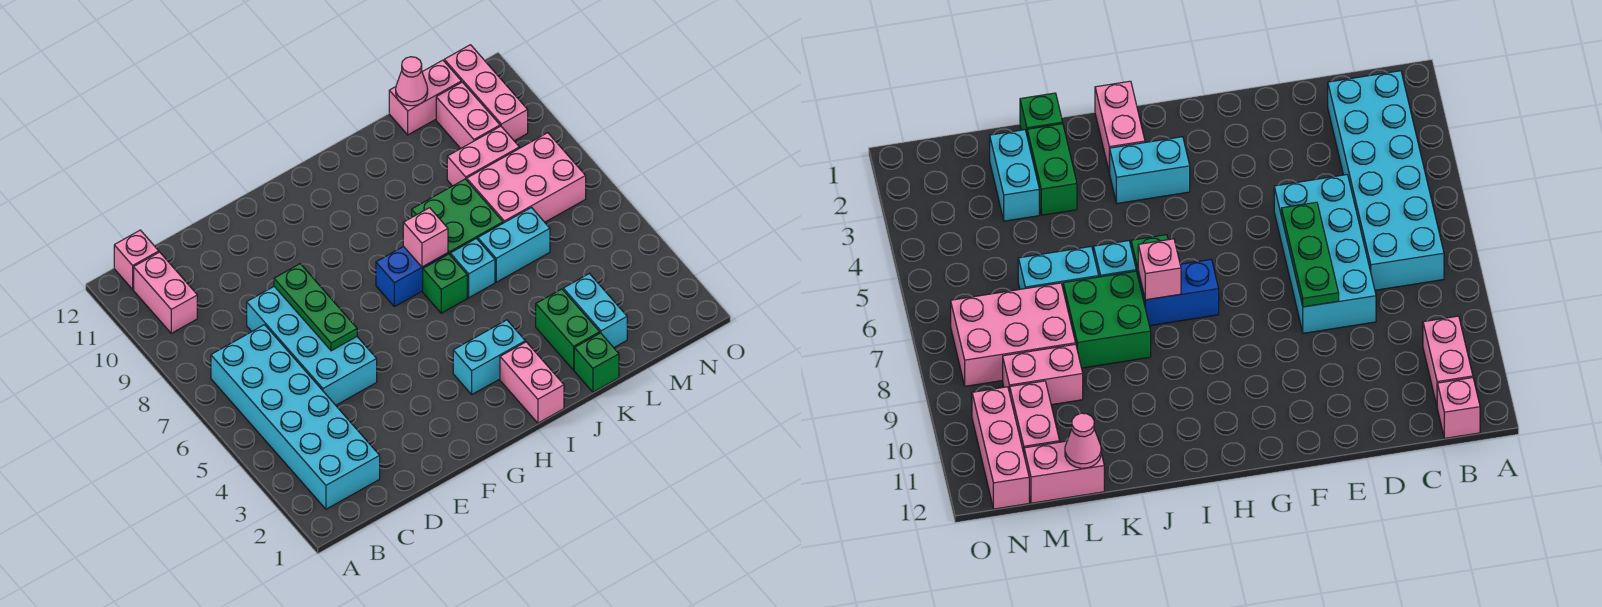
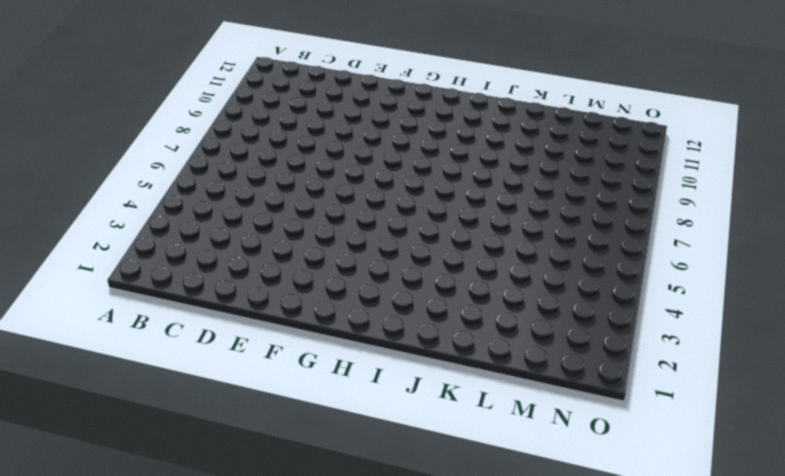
none -> cyan brick B2:C7 level 1
none -> pink brick B10:B11 level 1
none -> pink brick B12 level 1

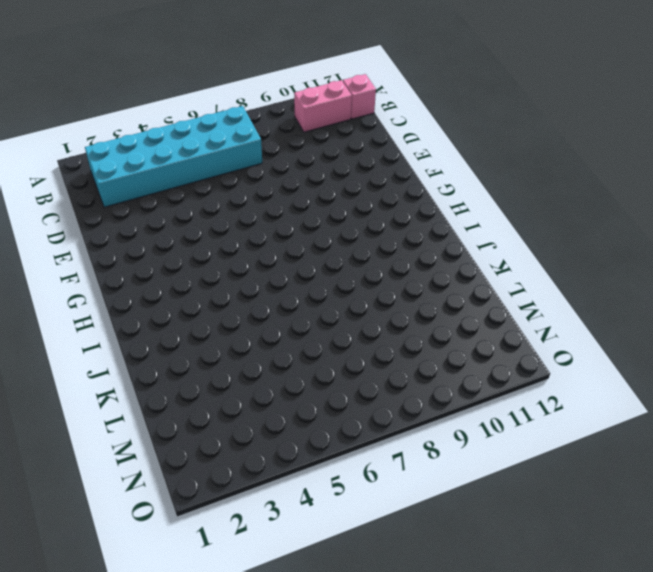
none -> cyan brick D5:E8 level 1
none -> cyan brick H3:I3 level 1
none -> blue brick H7:I7 level 1

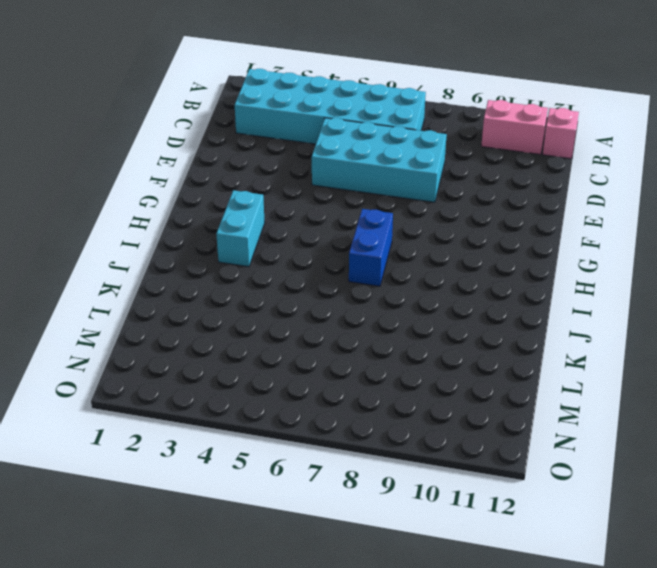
none -> pink brick I1:I2 level 1
none -> green brick I6 level 1
none -> cyan brick J6 level 1

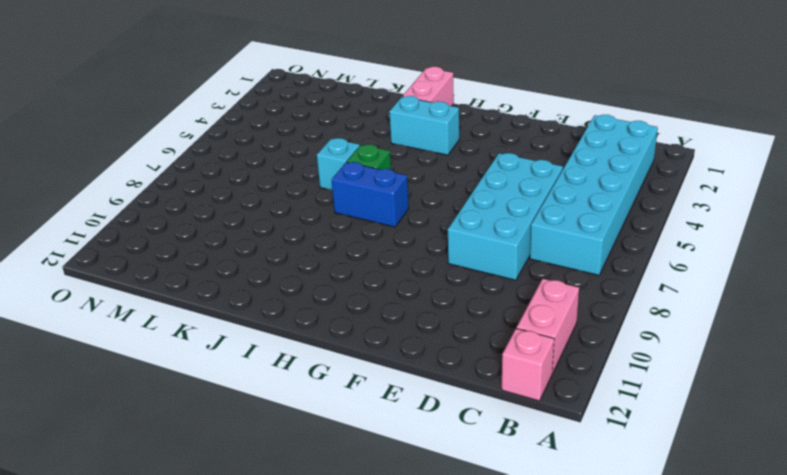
none -> green brick J7:K8 level 1
none -> green brick K1 level 1
none -> green brick K2:K3 level 1

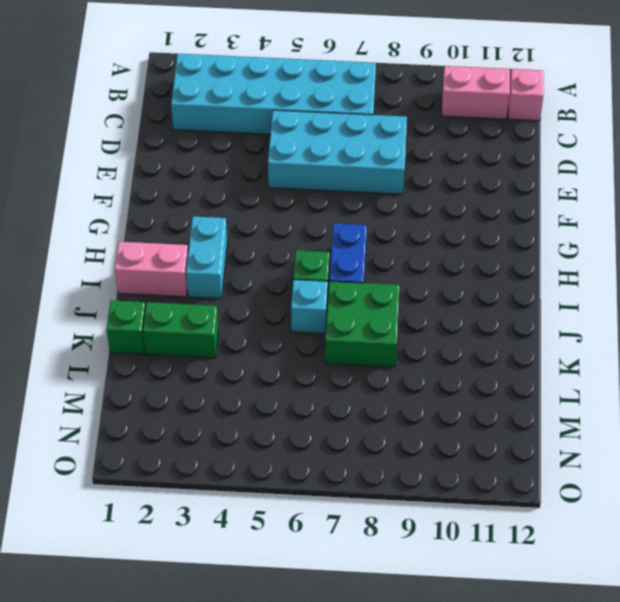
none -> cyan brick K6:L6 level 1
none -> cyan brick L2:L3 level 1
none -> pink brick L7:N8 level 1

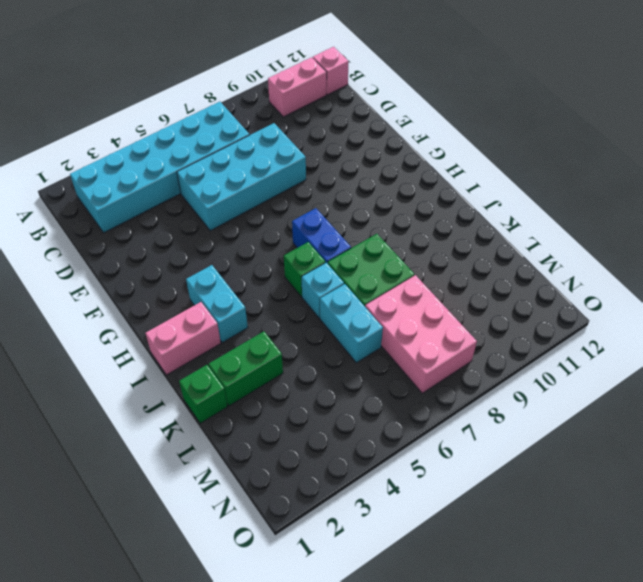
none -> cyan brick L2:L3 level 1
none -> pink brick L9:M9 level 1
none -> pink brick L12:M12 level 1

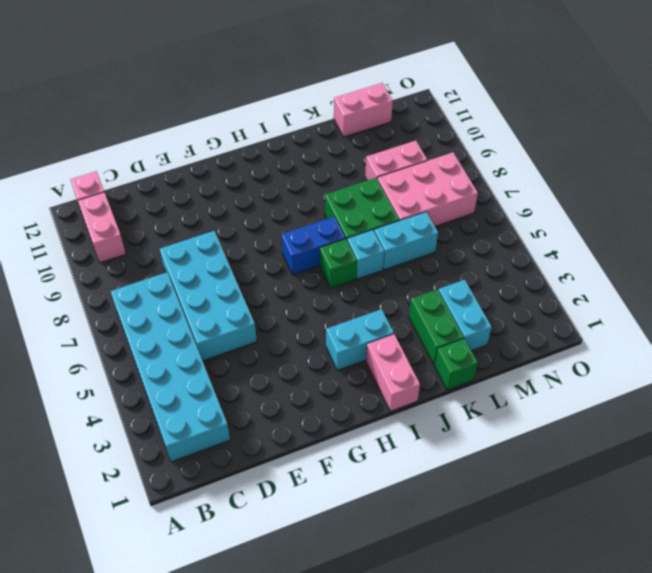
none -> pink brick M10:M11 level 1
none -> pink brick N10:N12 level 1
none -> green plate E6:E8 level 2

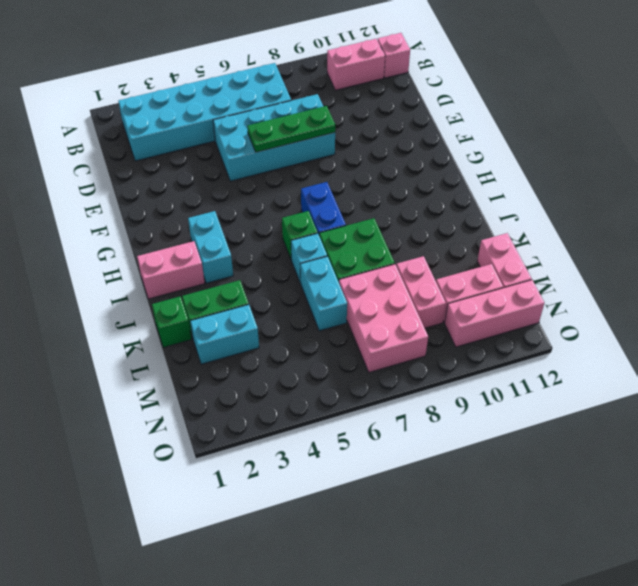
none -> pink brick I7 level 2
none -> pink cone L12 level 2

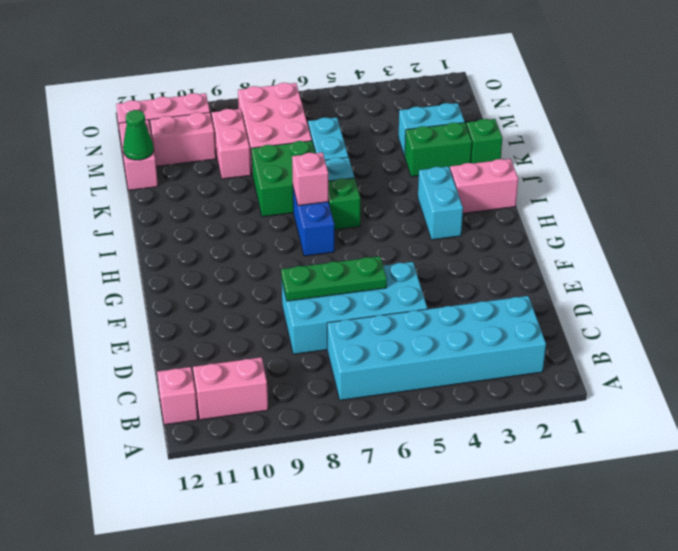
green cone L12 level 2 -> pink cone L12 level 2

